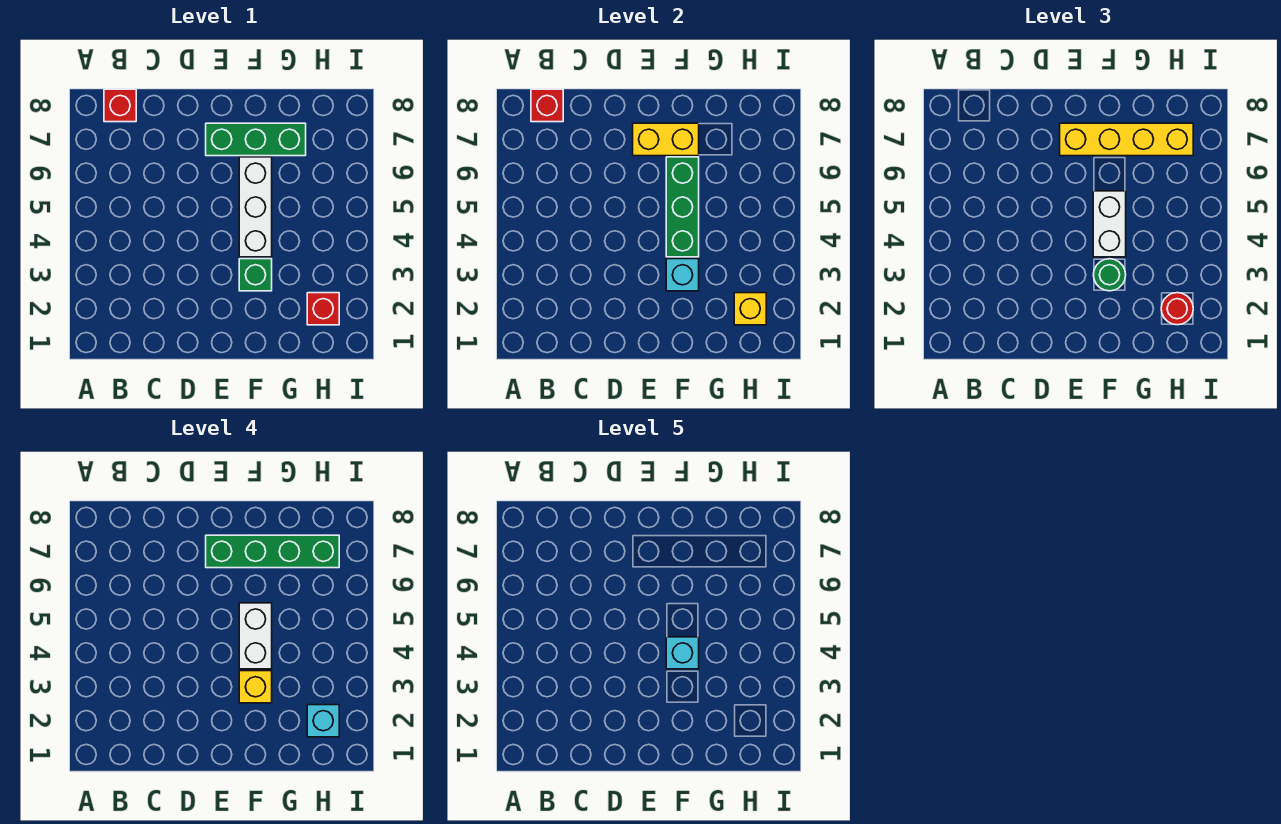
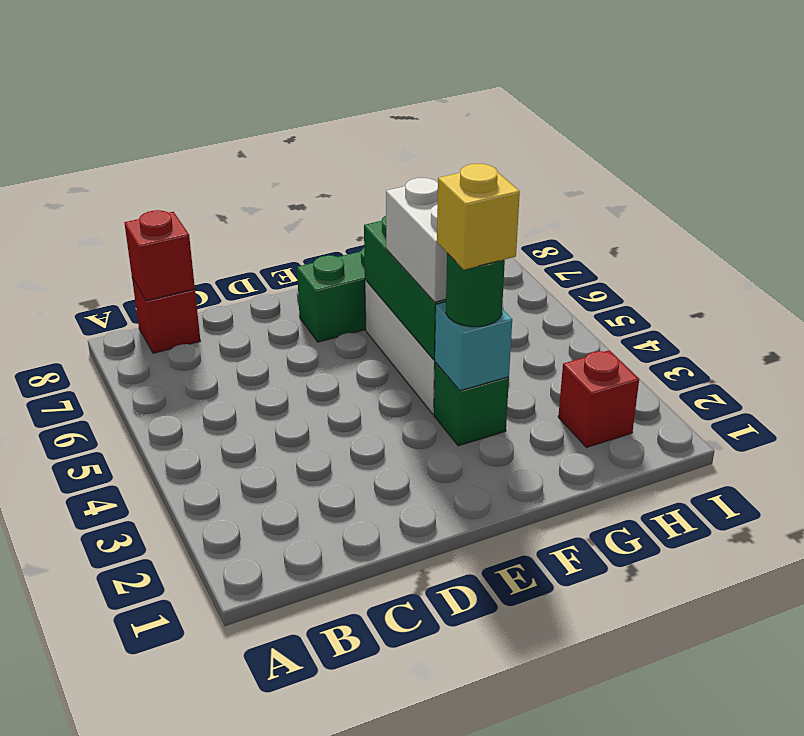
none -> yellow brick E7:F7 level 2
none -> yellow brick H2 level 2
none -> yellow brick E7:H7 level 3

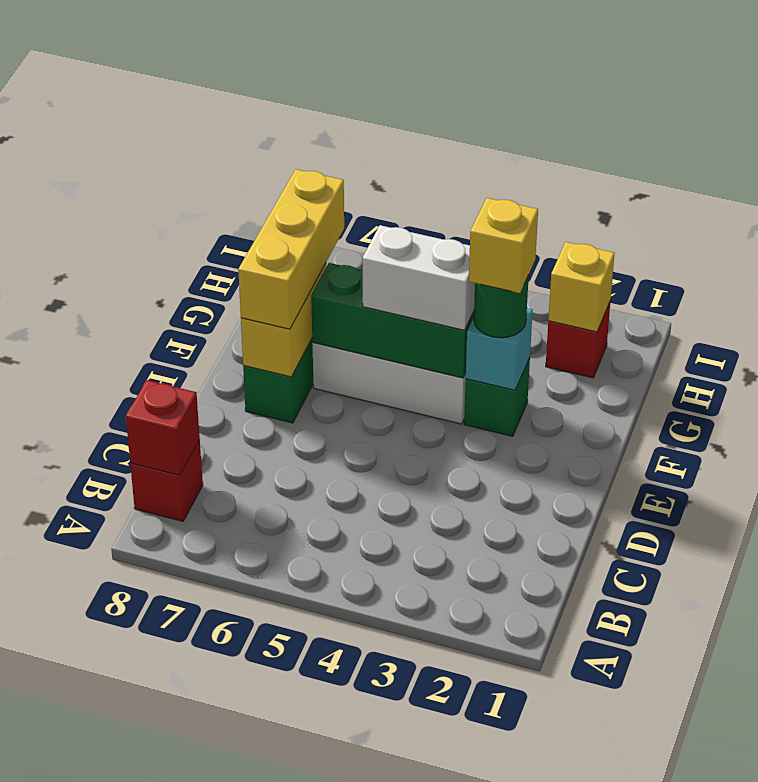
yellow brick E7:G7 level 3 -> yellow brick E7:H7 level 3
none -> red round brick H2 level 3
none -> green brick E7:H7 level 4
none -> white brick F4:F5 level 4

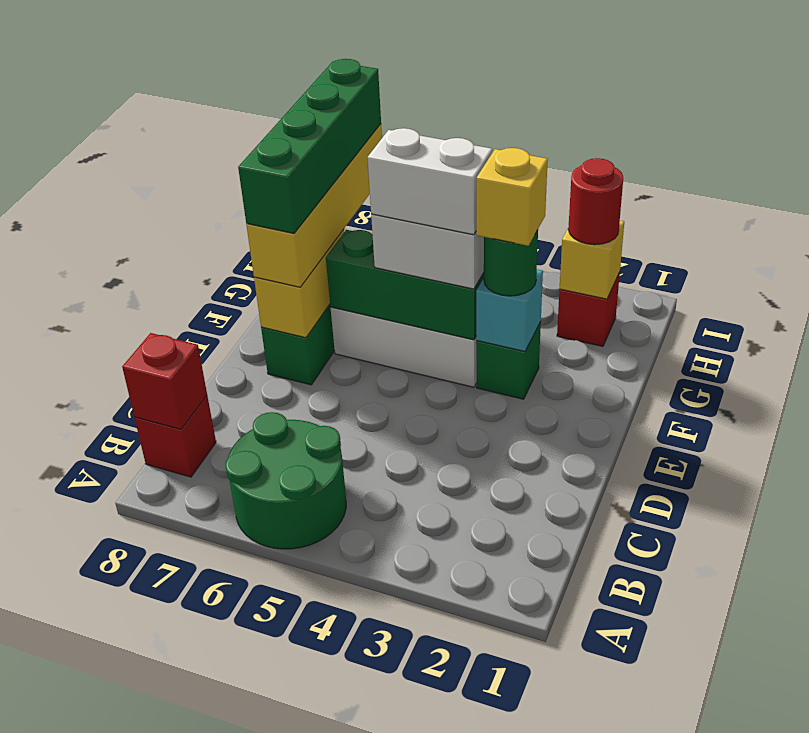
green round brick A5:B6 level 1 -> none
none -> cyan brick H2 level 4
none -> cyan brick F4 level 5

